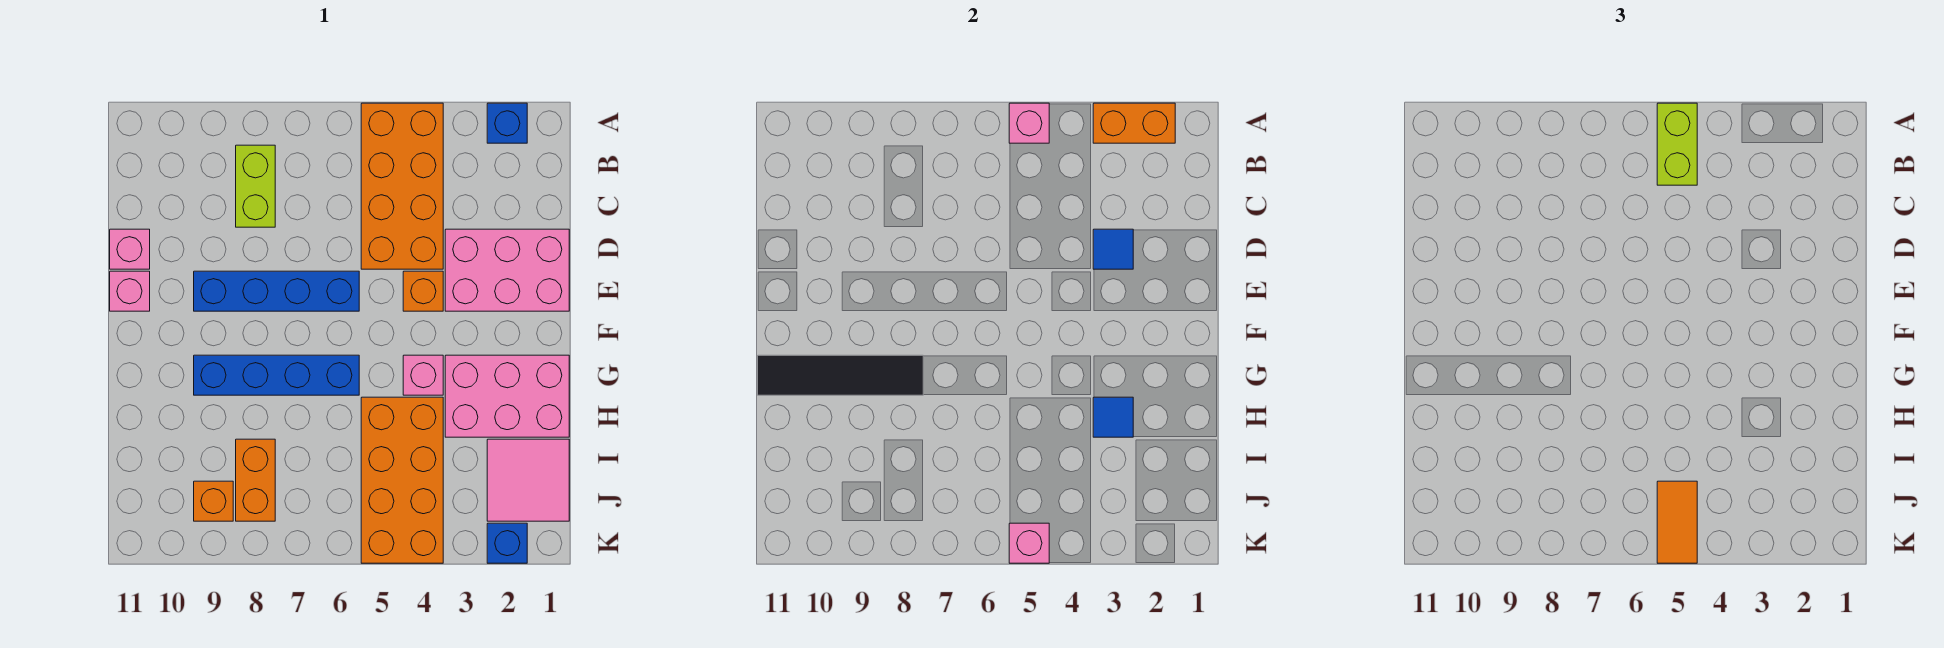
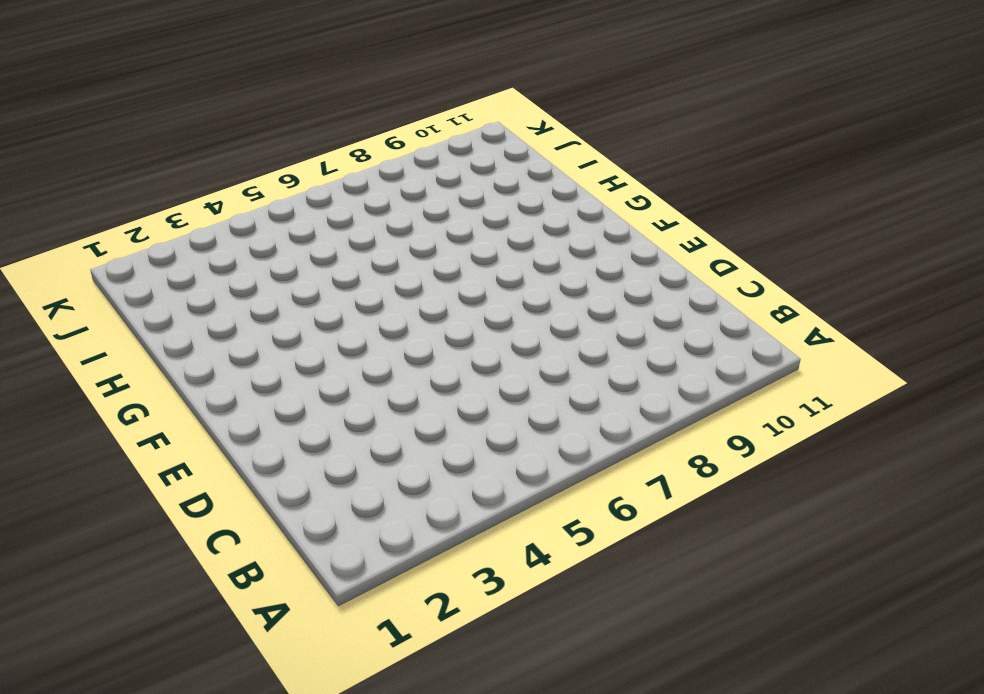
none -> blue brick A2 level 1
none -> orange brick A4:D5 level 1
none -> lime brick B8:C8 level 1

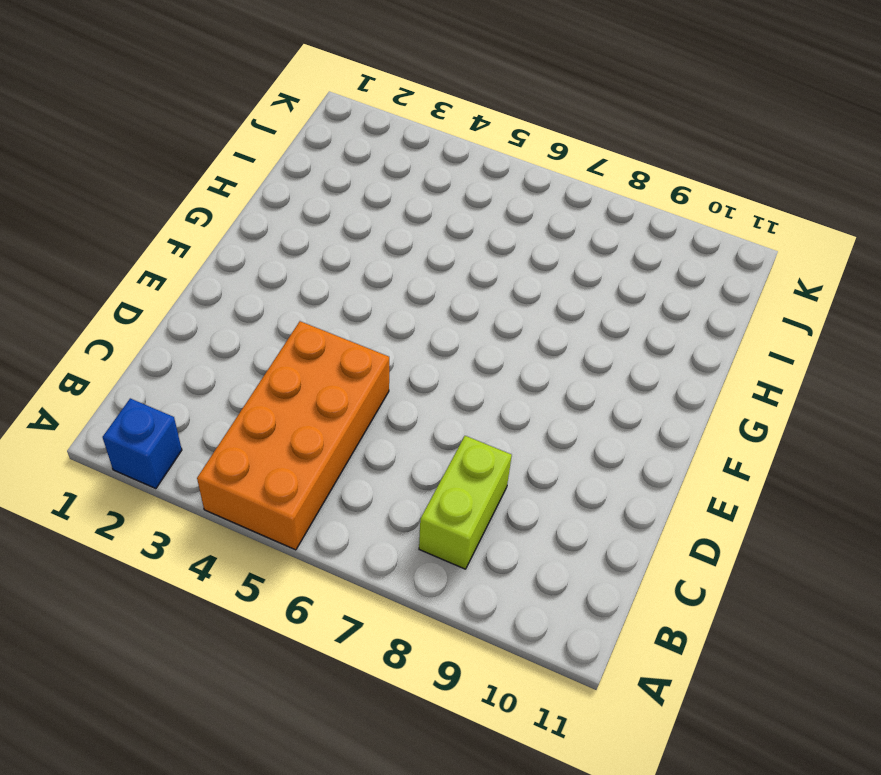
none -> pink brick D1:E3 level 1
none -> pink brick D11 level 1
none -> orange brick E4 level 1

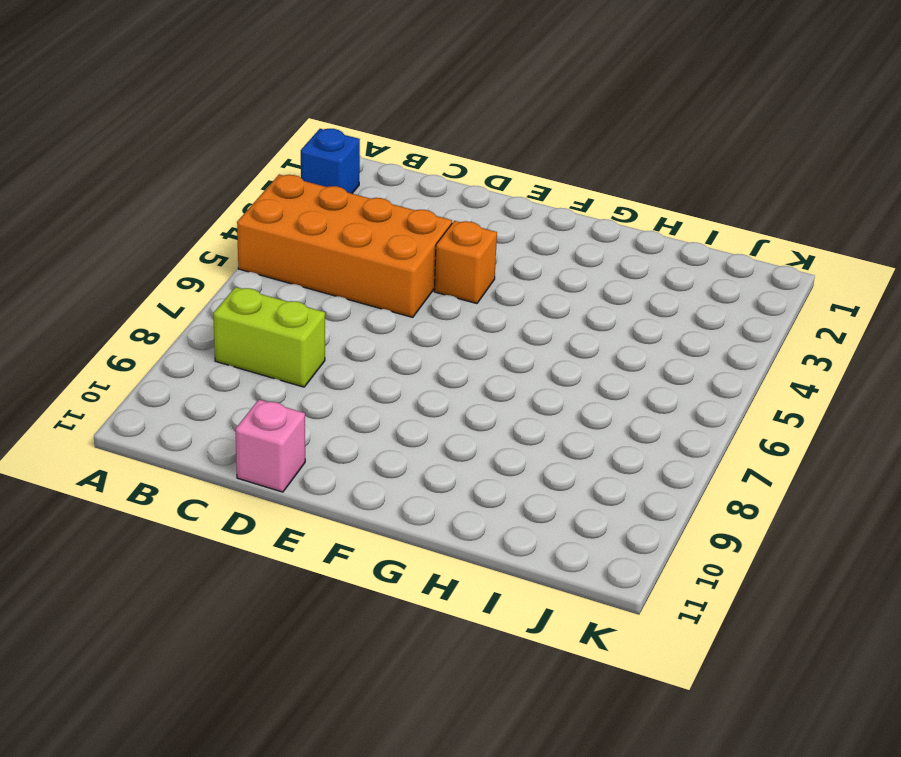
none -> pink brick D1:E3 level 1
none -> blue brick E6:E9 level 1
none -> pink brick E11 level 1

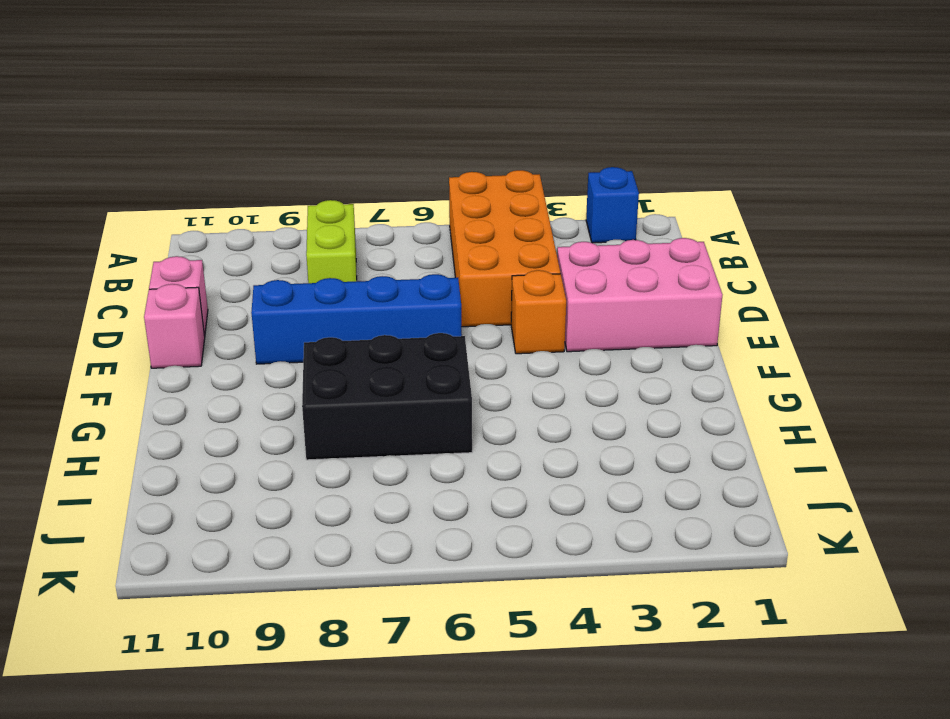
black brick G6:H8 level 1 -> blue brick G6:G9 level 1
none -> pink brick G1:H3 level 1
none -> pink brick G4 level 1
none -> orange brick H4:K5 level 1

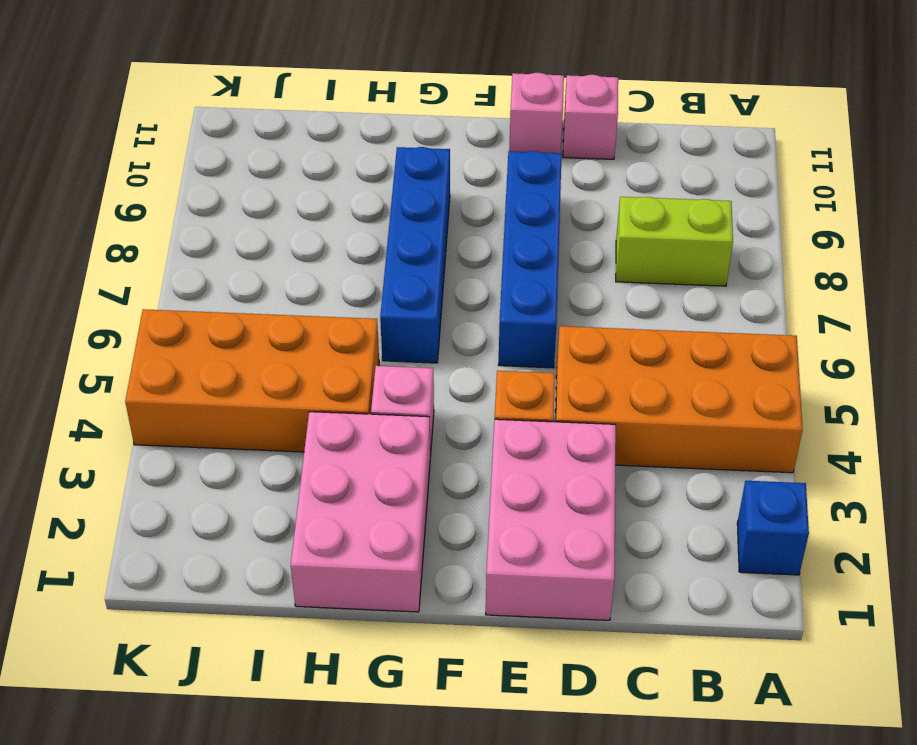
none -> pink tile I1:J2 level 1
none -> orange brick I8:J8 level 1
none -> orange brick J9 level 1

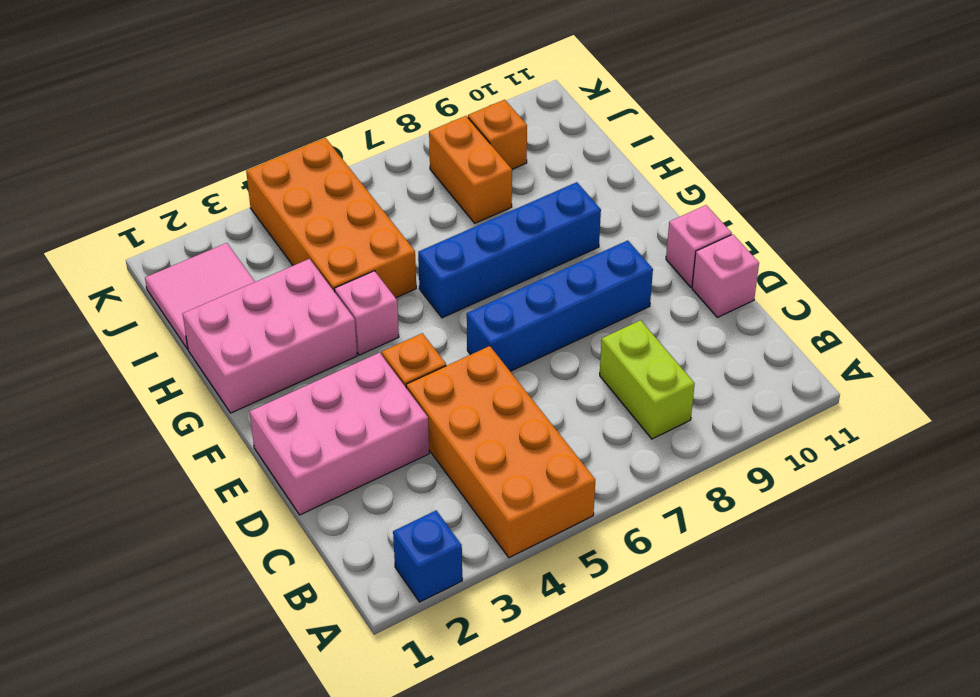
none -> blue brick K2 level 1
none -> orange brick A2:A3 level 2
none -> pink brick A5 level 2

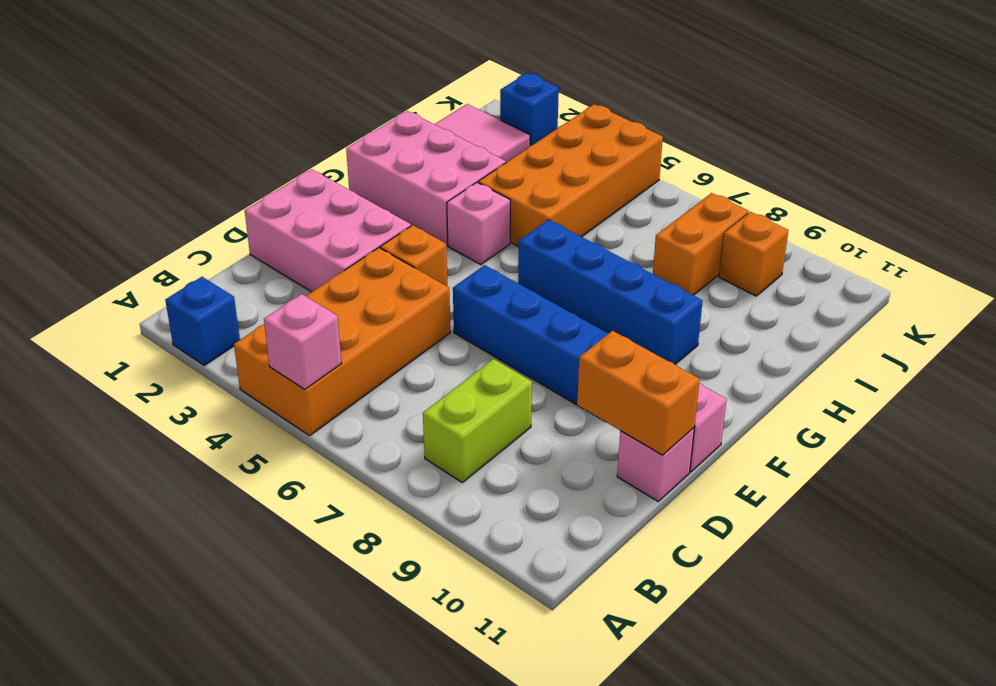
orange brick D10:D11 level 2 -> orange brick A2:A3 level 2
none -> blue tile D3 level 2
none -> black tile G8:G11 level 2
none -> blue tile H3 level 2

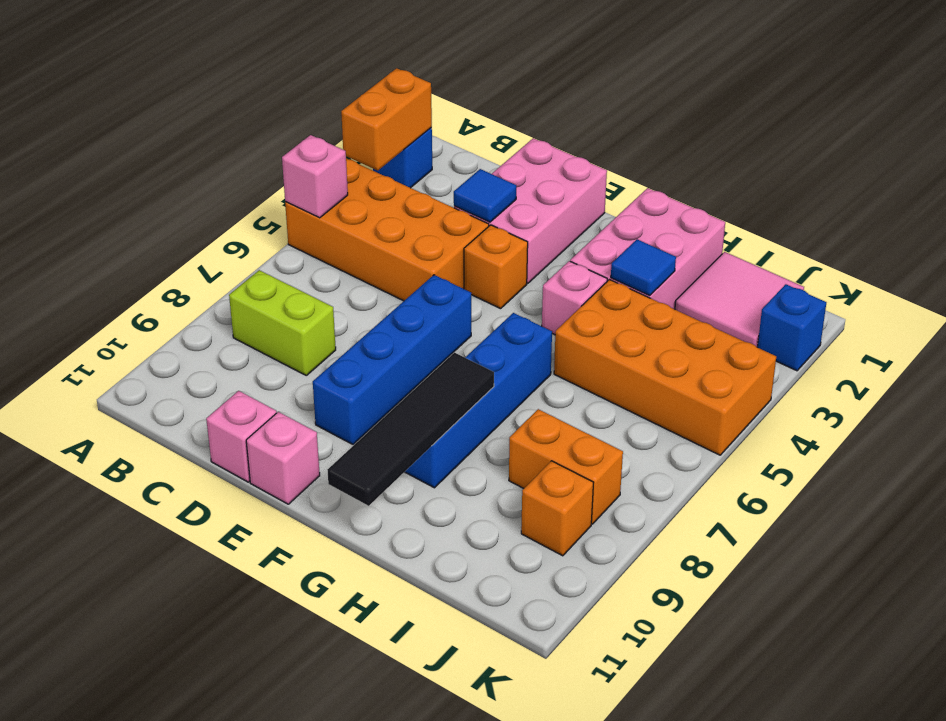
none -> pink brick K5 level 2
none -> lime brick A5:B5 level 3
none -> orange tile J5:K5 level 3

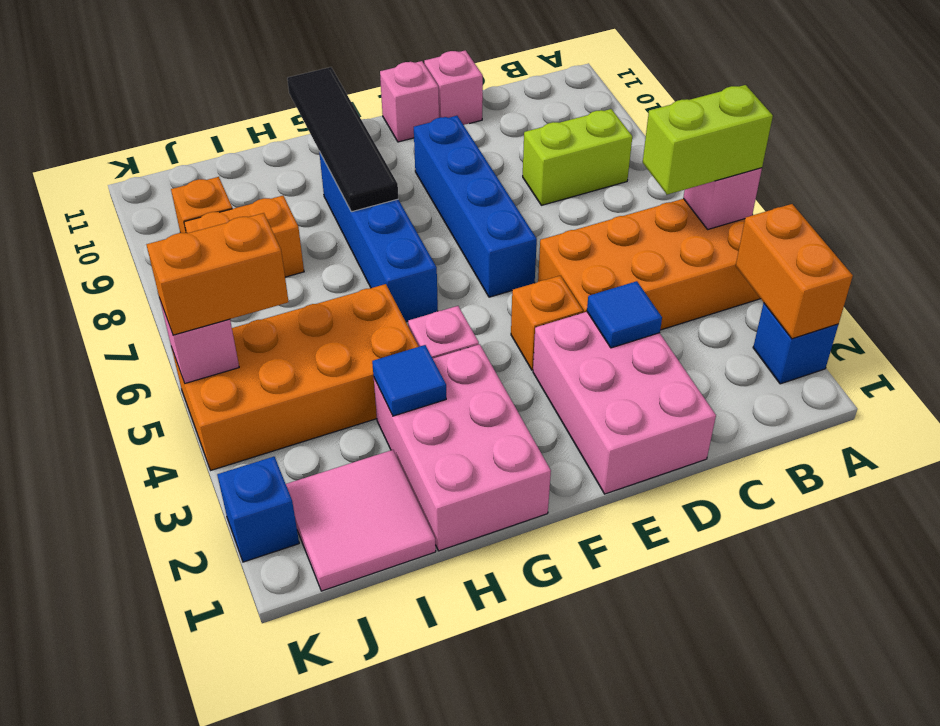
orange brick J5:K5 level 3 -> orange tile J5:K5 level 3

